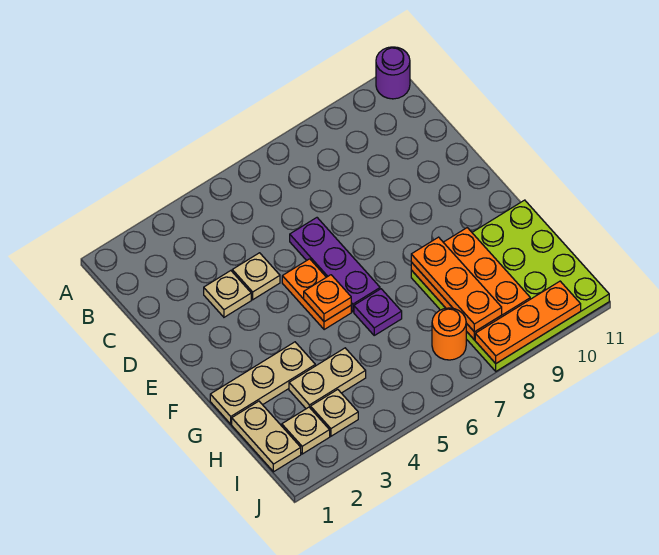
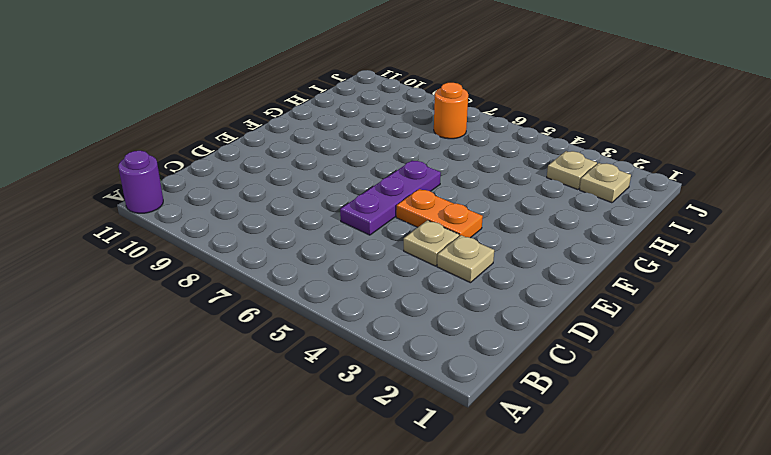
orange plate E4:E5 level 1 -> orange plate E5:F5 level 1
none -> tan plate G1:G3 level 1
none -> purple plate G6 level 1
none -> lime plate G8:J11 level 1

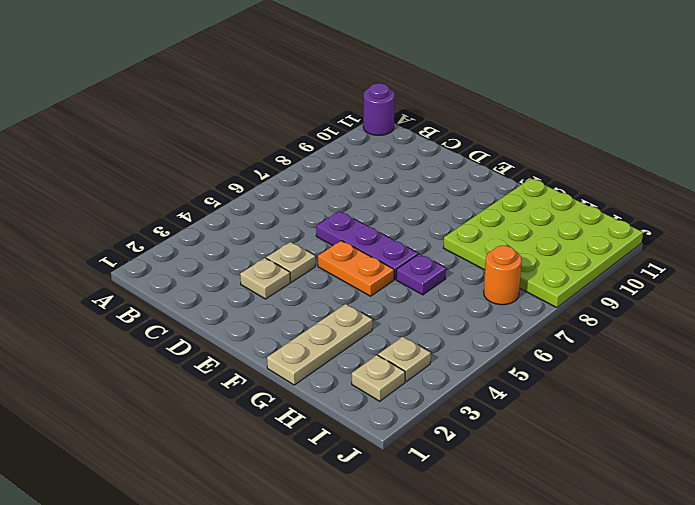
none -> tan plate H1:I1 level 1
none -> tan plate H3:H4 level 1
none -> orange plate F5 level 2

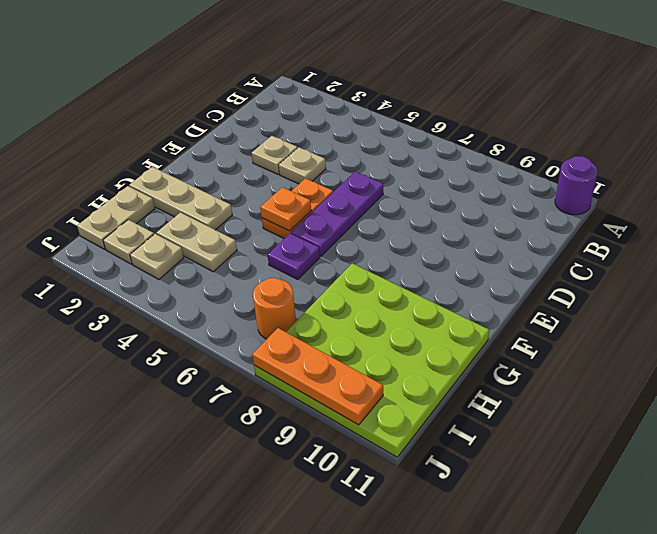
none -> orange plate G8:I9 level 2
none -> orange plate G8:I8 level 3

